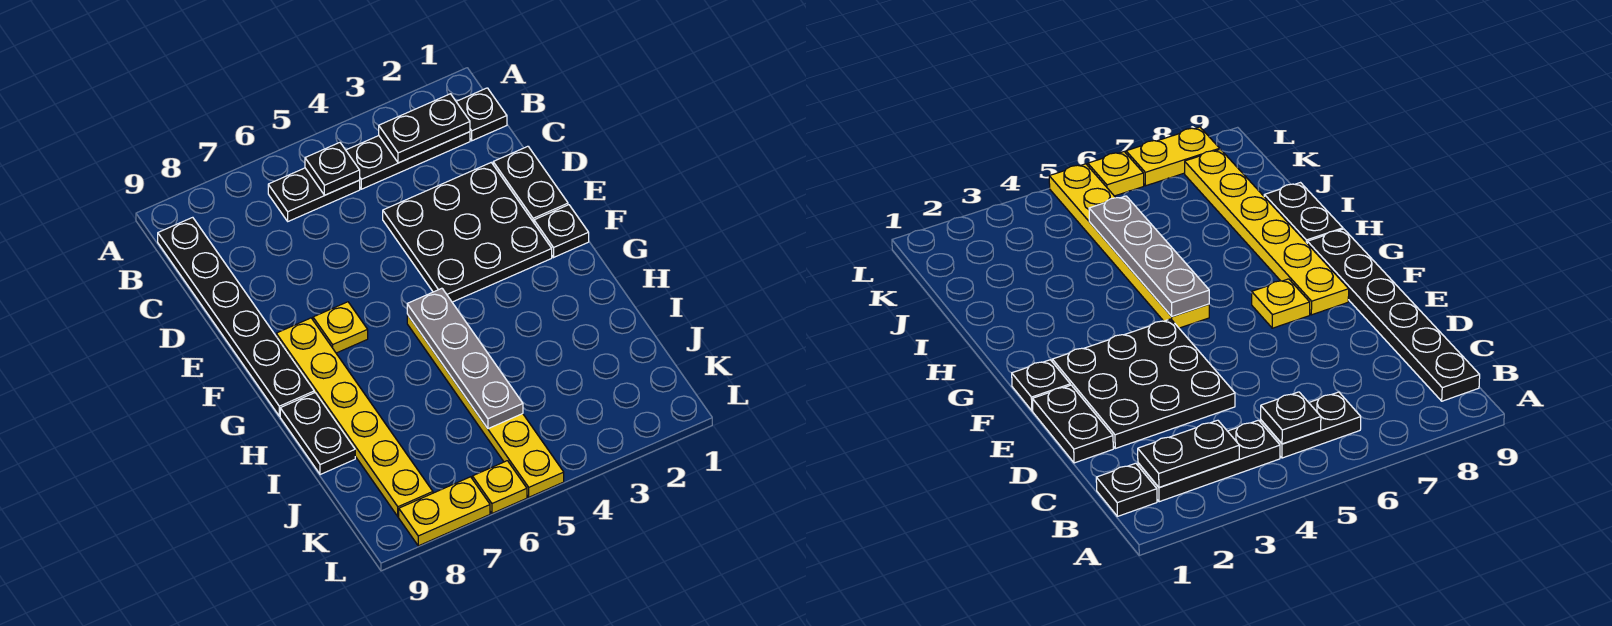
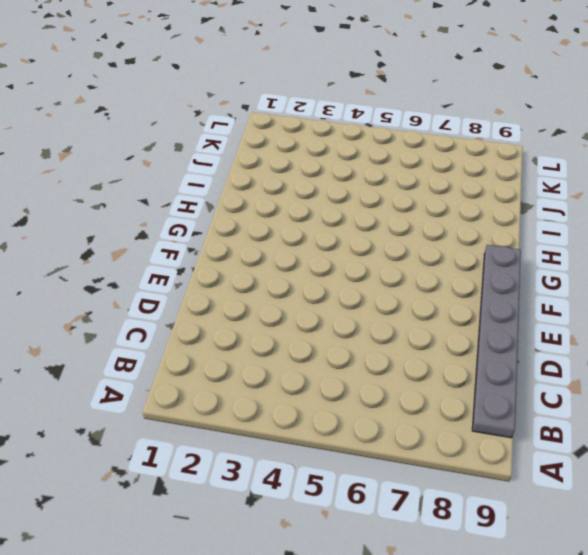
grey plate B9:G9 level 1 -> black plate B9:G9 level 1
none -> black plate B1 level 1
none -> black plate B2:B4 level 1
none -> black plate B5:B6 level 1

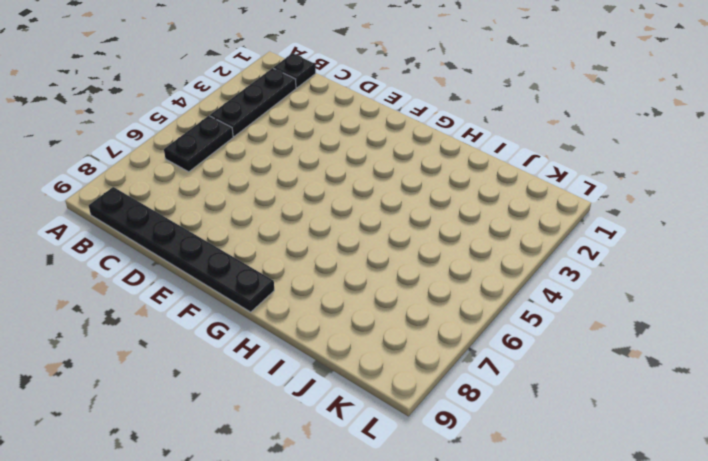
none -> black plate D1:E1 level 1
none -> black plate D2:F4 level 1
none -> black plate F1 level 1

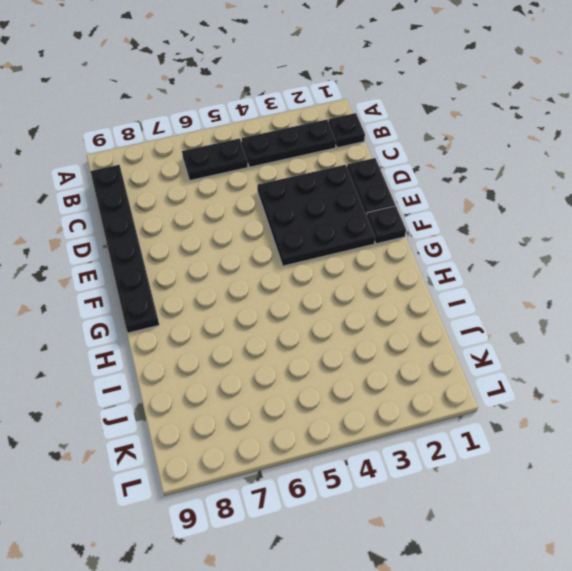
none -> yellow plate F7 level 1
none -> yellow plate F8:K8 level 1
none -> yellow plate G5:L5 level 1

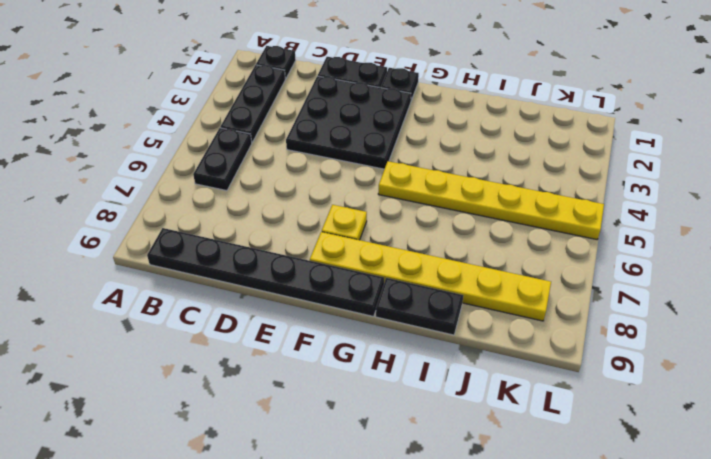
none -> yellow plate L6 level 1
none -> yellow plate L7:L8 level 1
none -> black plate B2:B3 level 2

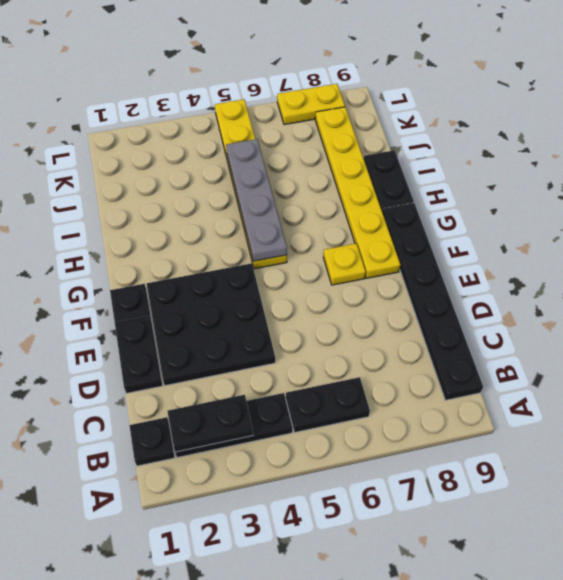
none -> yellow plate L6 level 1
none -> black plate B5 level 2

